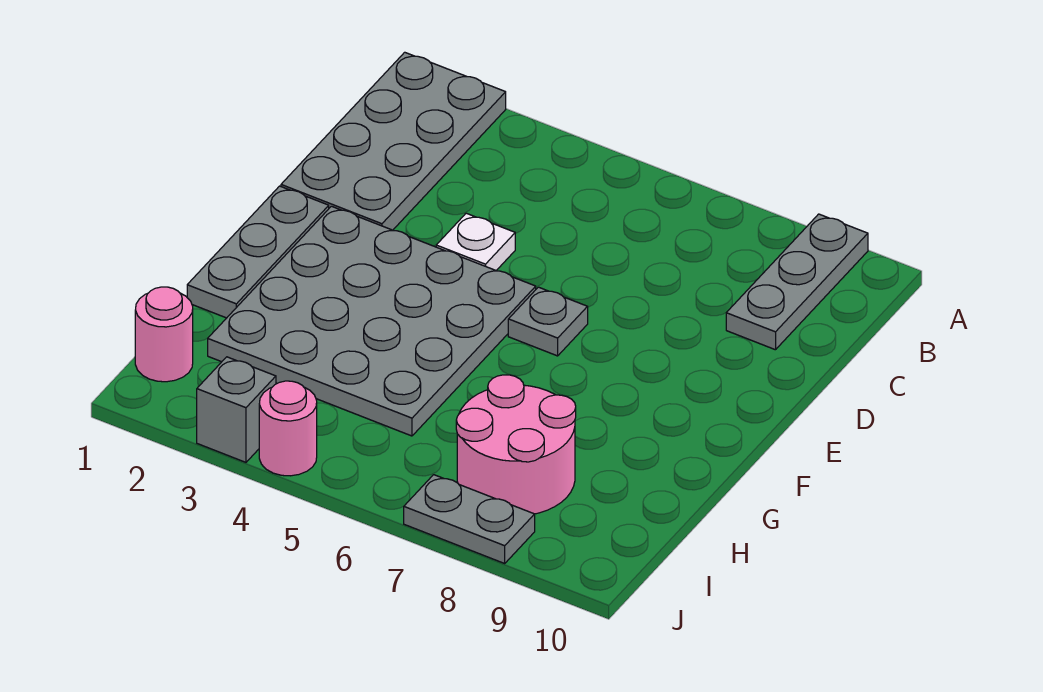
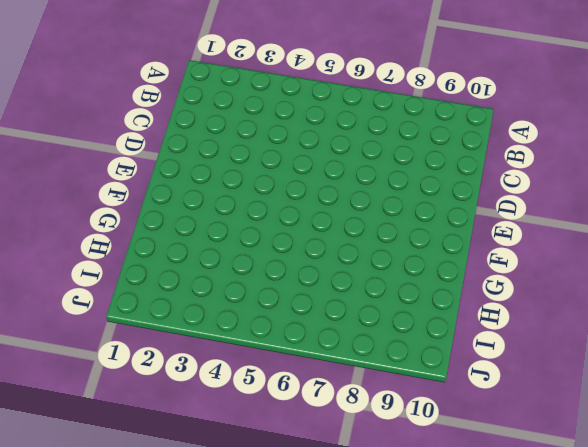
none -> grey plate A1:D2 level 1
none -> grey plate A9:C9 level 1

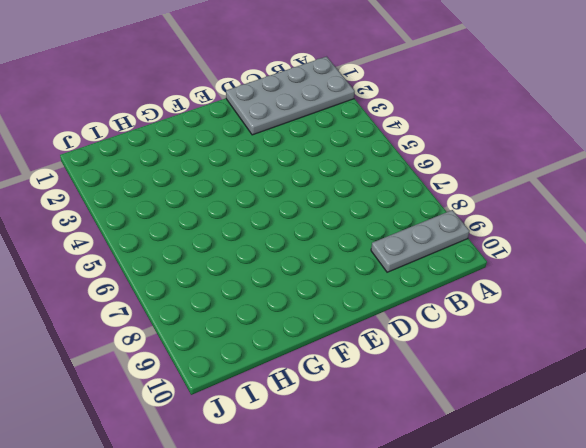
none -> white plate D4 level 1
none -> grey plate E1:G1 level 1

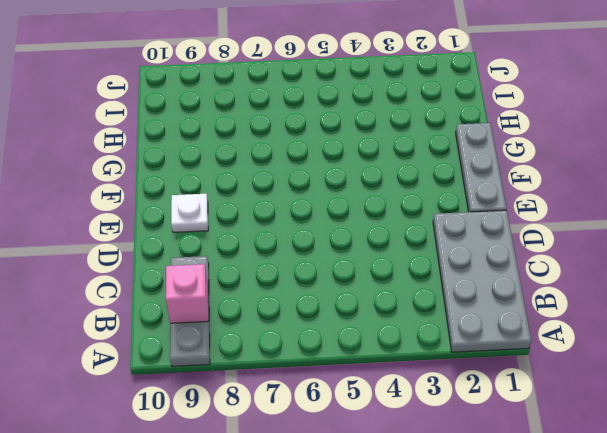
pink brick B9 level 2 -> none
white plate E9 level 1 -> white plate D4 level 1
none -> grey plate E2:H5 level 1
none -> grey plate E6 level 1

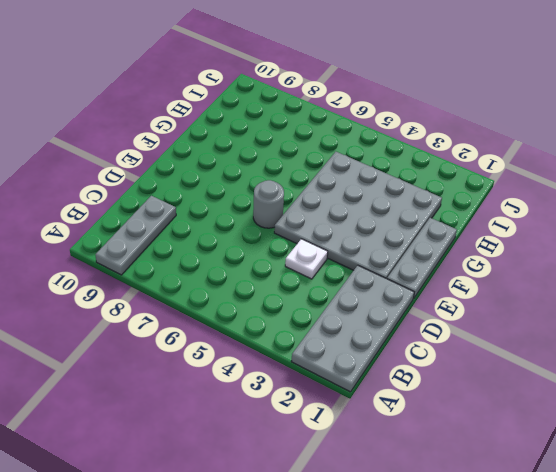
grey round brick E6 level 1 -> grey plate E6 level 1
none -> pink round brick H7:I8 level 1
none -> pink round brick I1 level 1

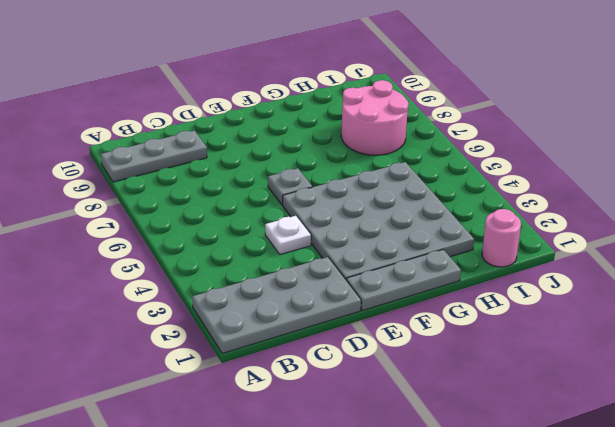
none -> grey brick J3 level 1
none -> pink round brick J4 level 1

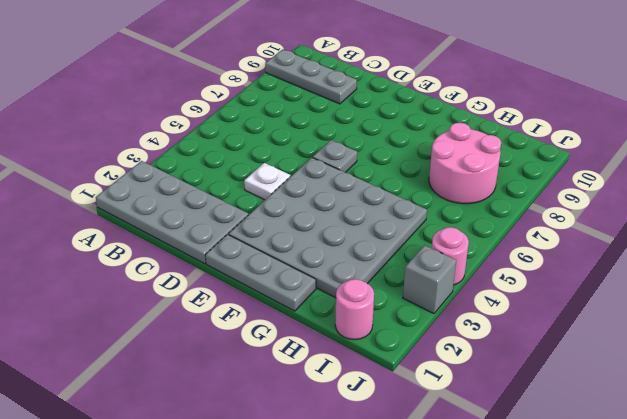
none -> grey plate J7:J8 level 1

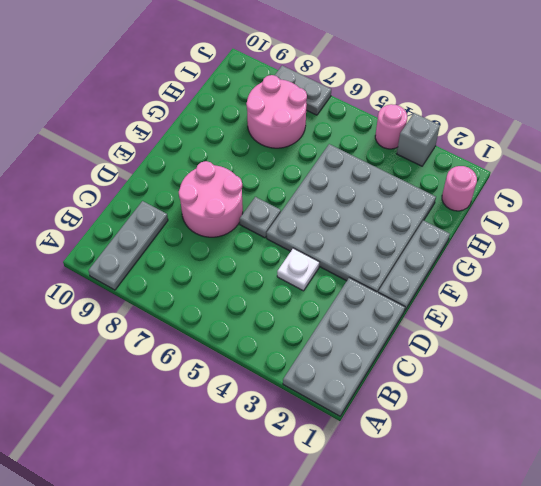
pink round brick D7:E8 level 1 -> none

